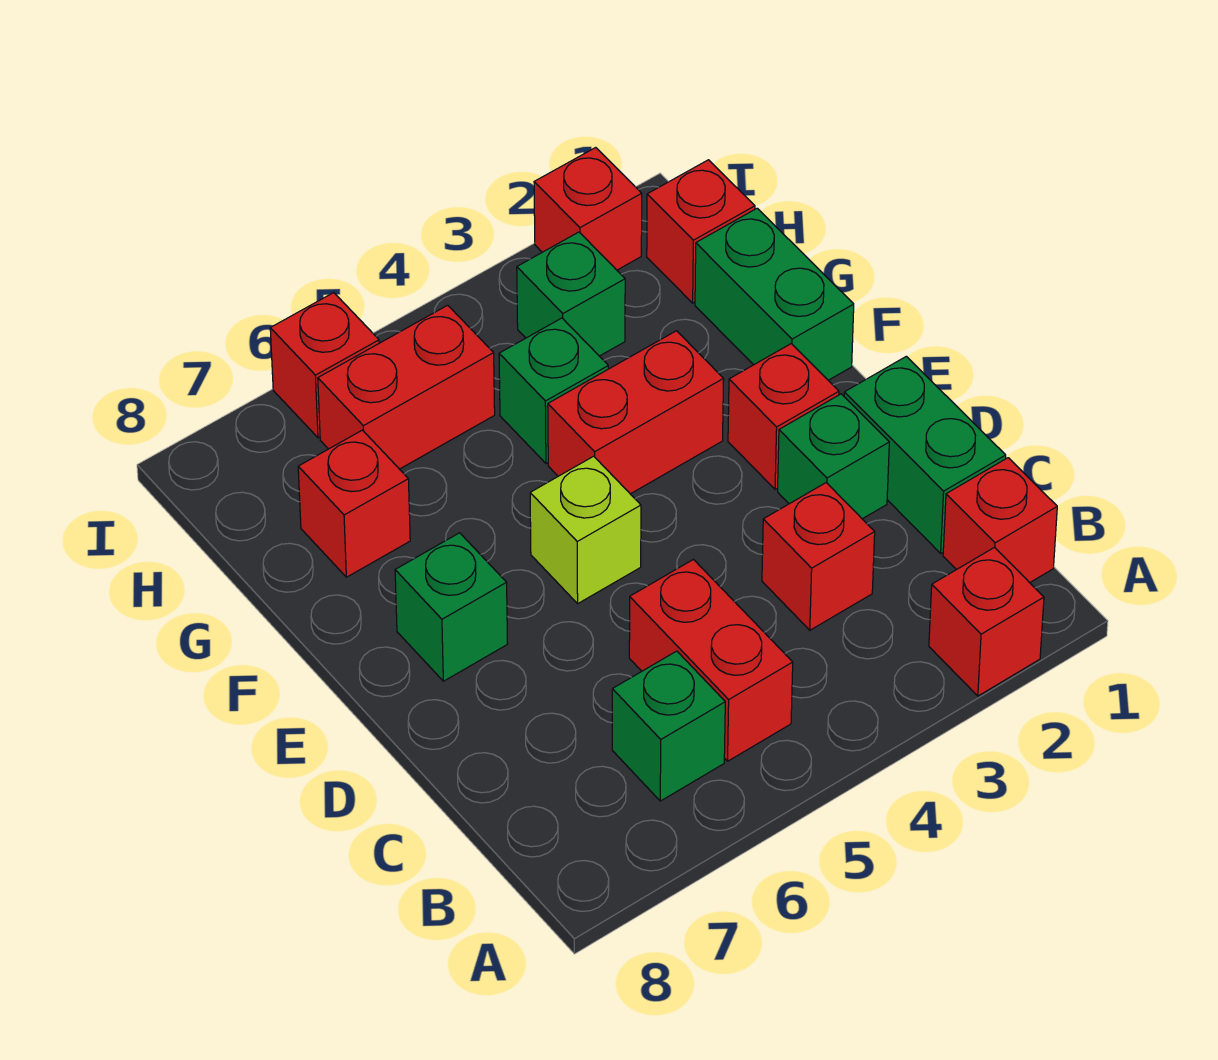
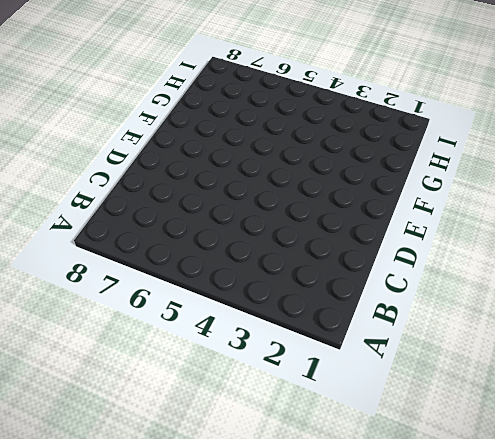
none -> red brick A2 level 1
none -> red brick B1 level 1
none -> red brick B5:C5 level 1

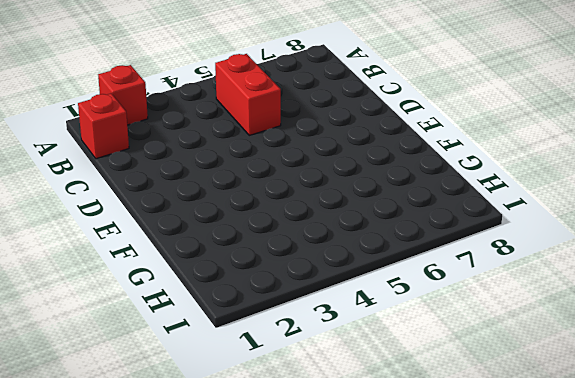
none -> green brick B6 level 1
none -> green brick C1:D1 level 1
none -> red brick C3 level 1

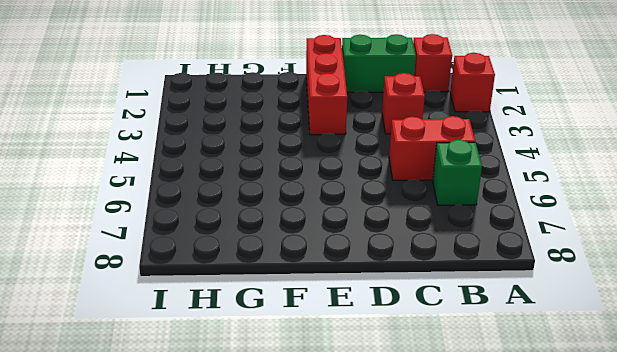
red brick E1:E3 level 1 -> red brick E2 level 1
none -> green brick D2 level 1
none -> lime brick E5 level 1
none -> green brick E7 level 1

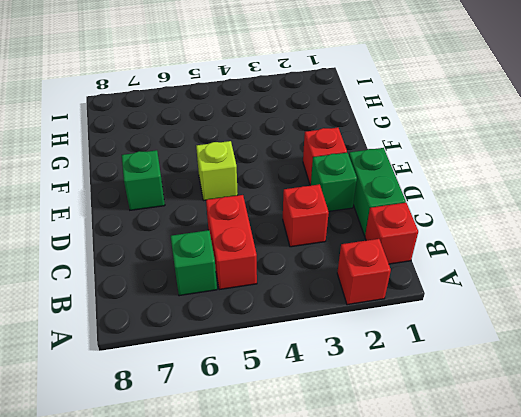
none -> green brick F1:G1 level 1
none -> red brick F3:F4 level 1
none -> green brick G4 level 1

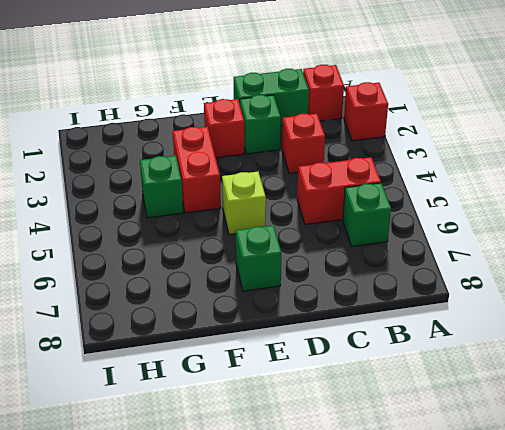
none -> green brick F1:G1 level 1
none -> red brick G7 level 1
none -> red brick H1 level 1

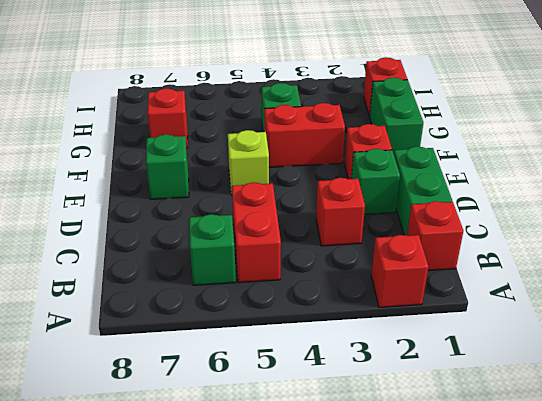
none -> green brick H3 level 1
none -> red brick H5:H6 level 1
none -> red brick I2 level 1

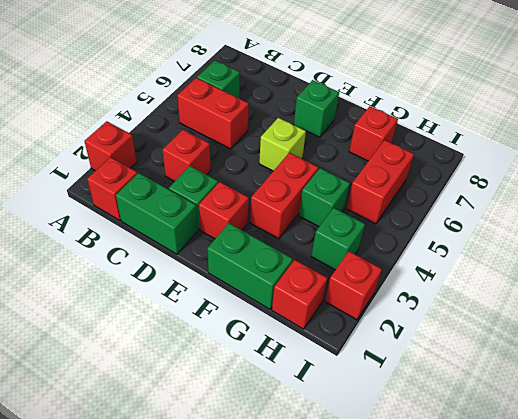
none -> red brick I6 level 1

